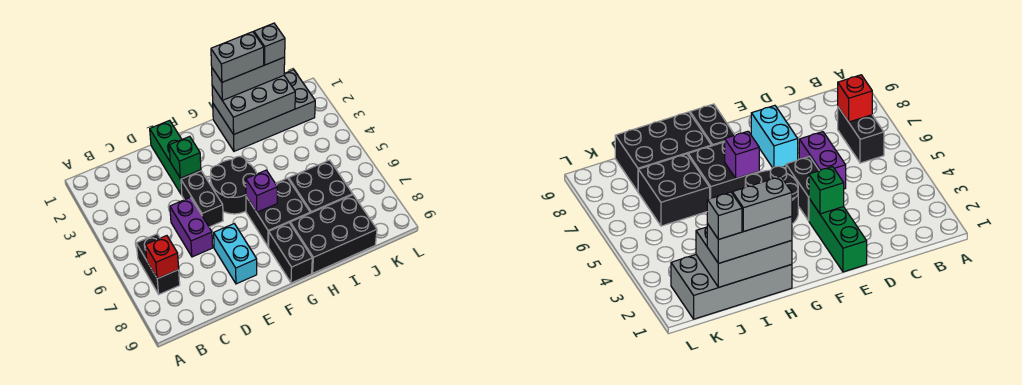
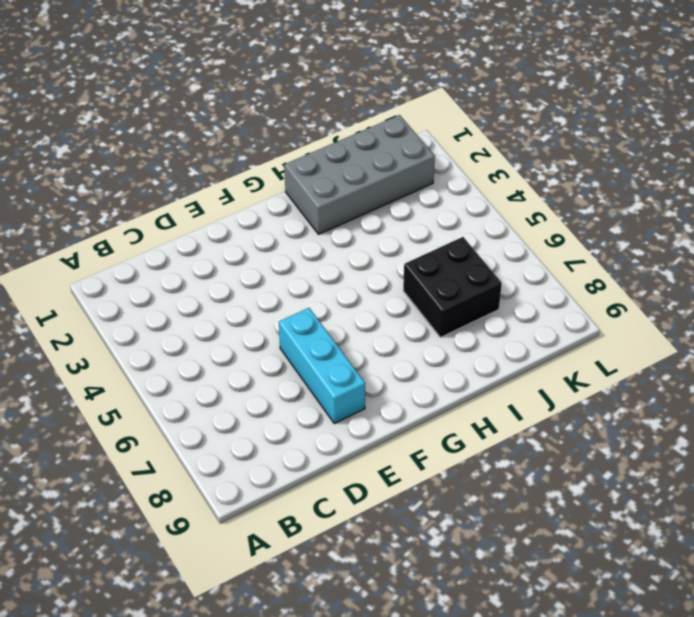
cyan brick E6:E8 level 1 -> cyan brick E7:E8 level 1
none -> black brick B6:B7 level 1
none -> purple brick D5:D6 level 1
none -> green brick E1:E3 level 1

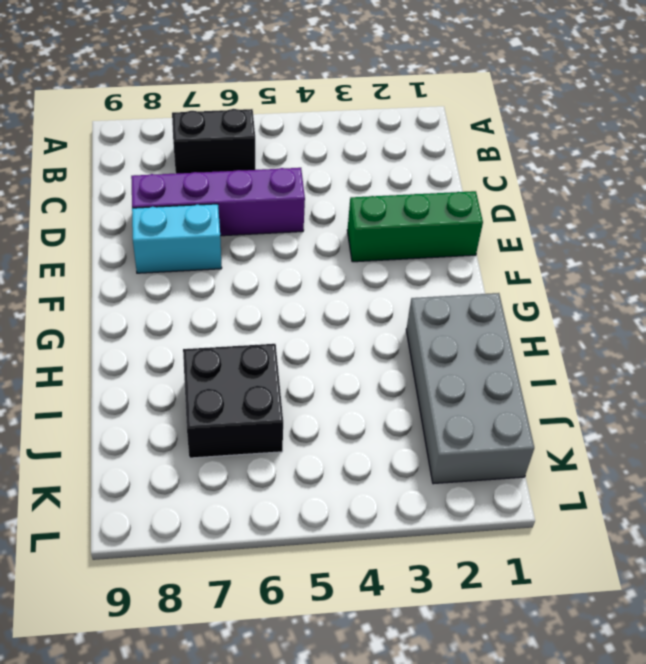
purple brick D5:D8 level 1 -> purple brick D5:D6 level 1
none -> black brick E4:E5 level 1
none -> black round brick F4:G5 level 1
none -> black brick G6:H7 level 1

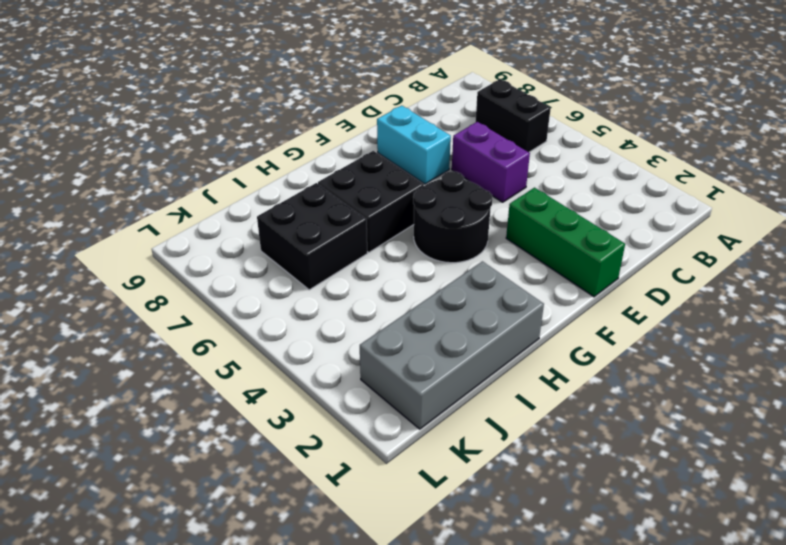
none -> black brick E4:E5 level 1
none -> black brick G8:G9 level 1
none -> black brick H8:J9 level 1

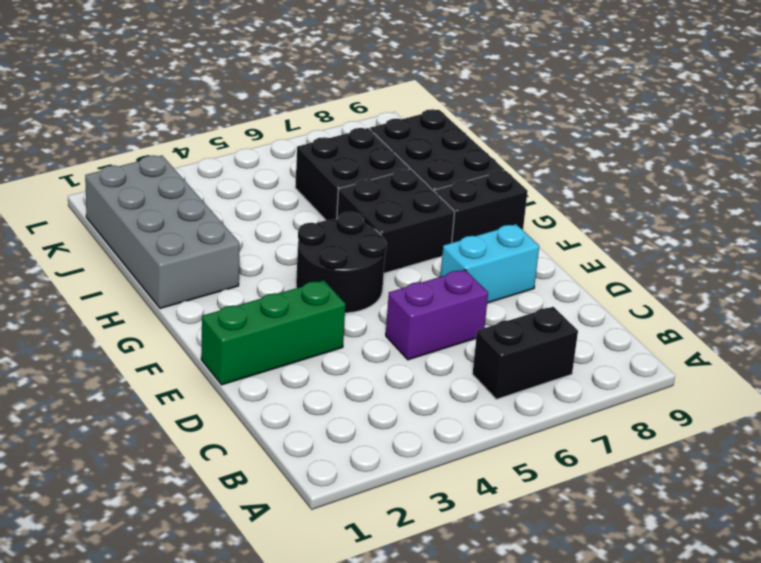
none -> black brick E4:E5 level 1
none -> red brick B7 level 2
none -> green brick E3 level 2

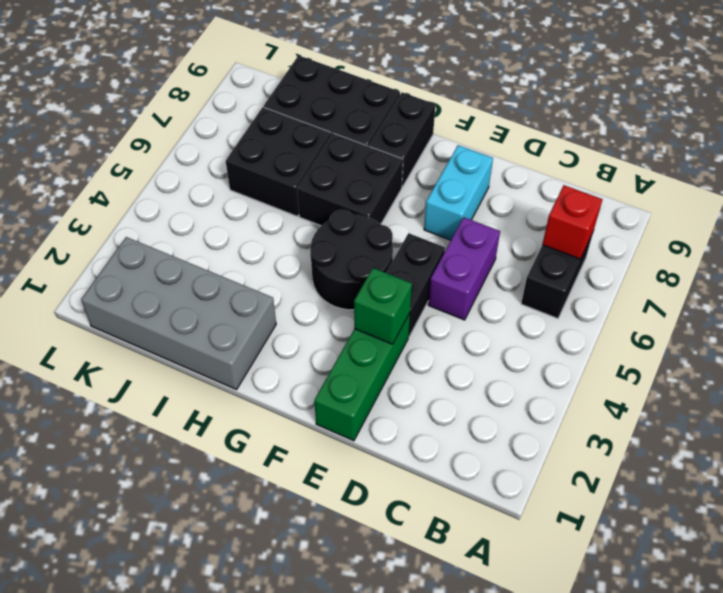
none -> purple brick G6 level 2
none -> grey brick H1:J2 level 2
none -> grey brick H1:J1 level 3

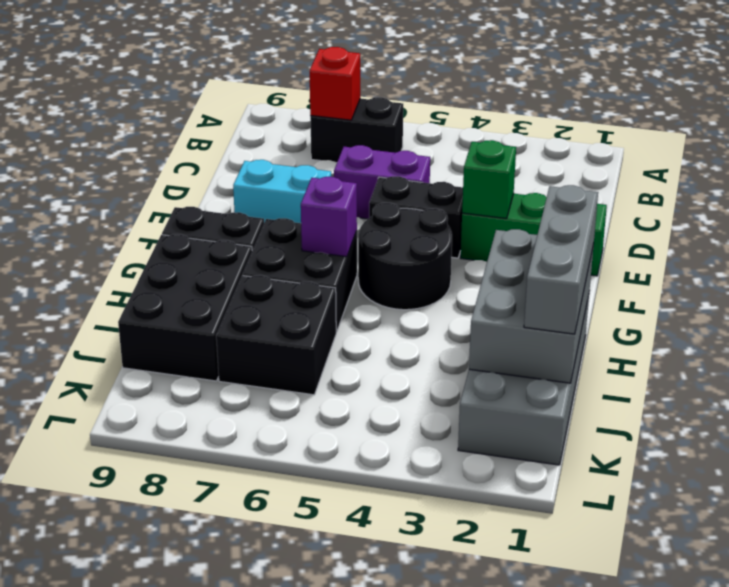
none -> grey brick H1:I1 level 4
none -> grey brick J1 level 4

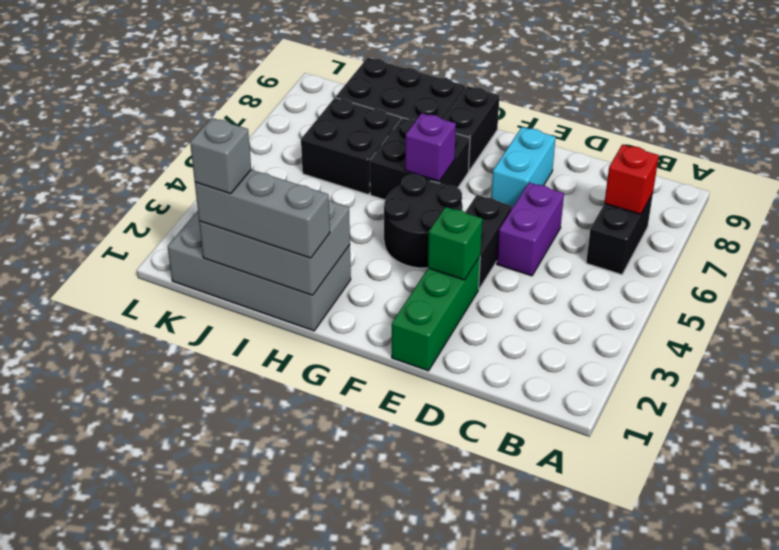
none -> grey brick H1:I1 level 4

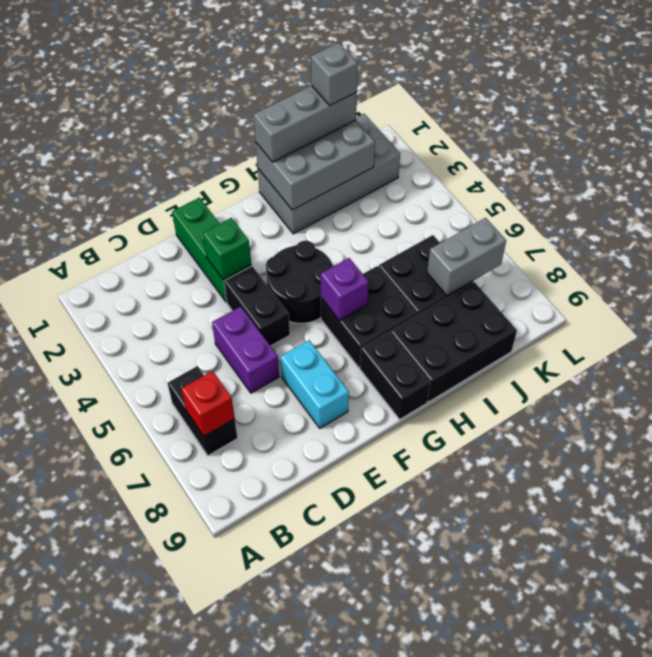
grey brick J7:K7 level 2 -> grey brick H1:I1 level 4

